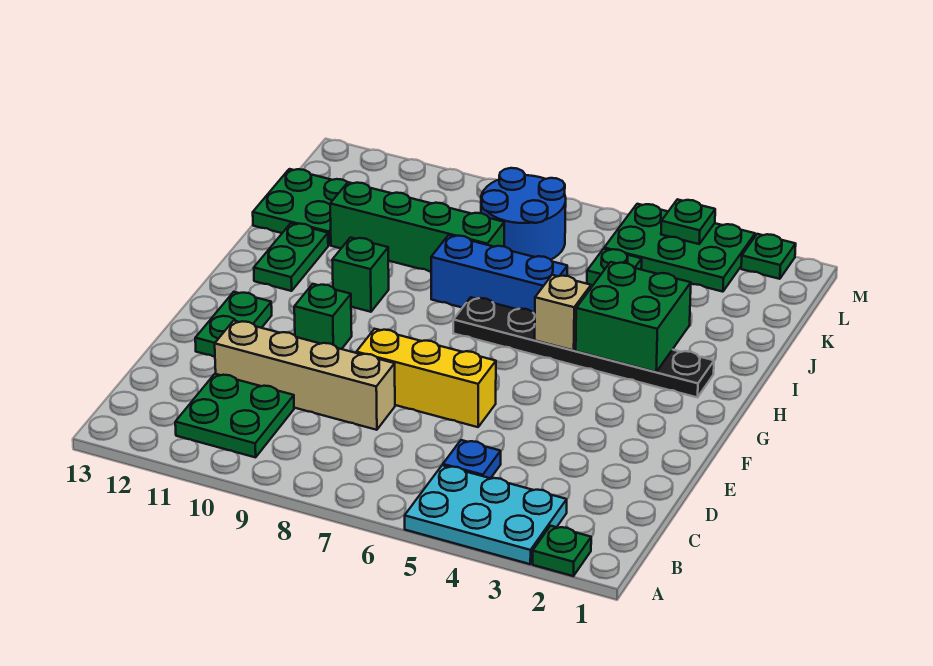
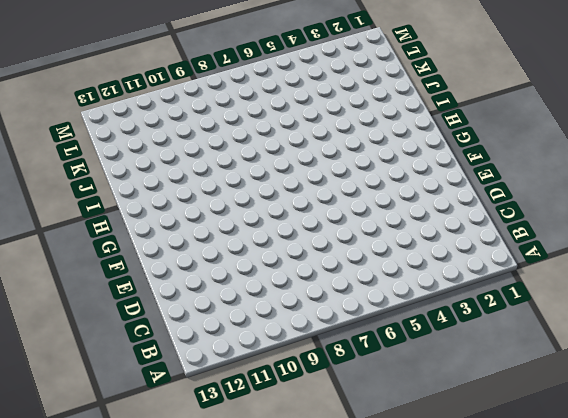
none -> green plate A2 level 1
none -> cyan plate A3:B5 level 1
none -> green plate B10:C11 level 1

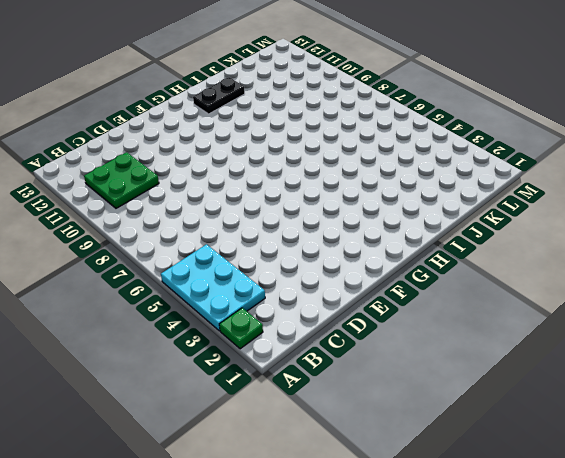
black plate H12:I12 level 1 -> green plate H12:I12 level 1
none -> blue plate C5 level 1
none -> tan brick D8:D11 level 1
none -> yellow brick E6:E8 level 1

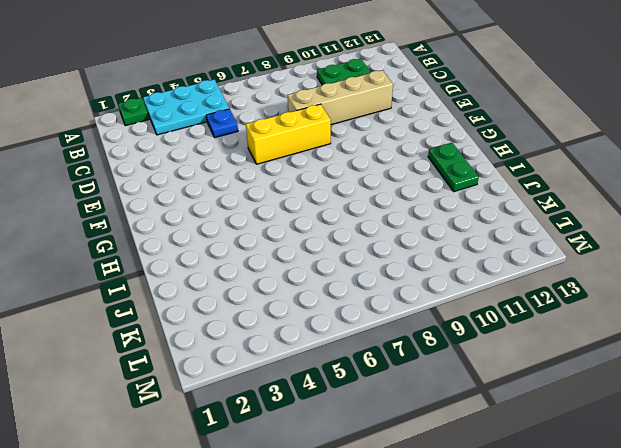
none -> green plate E12:F12 level 1
none -> green brick F10 level 1
none -> black plate H2:H7 level 1

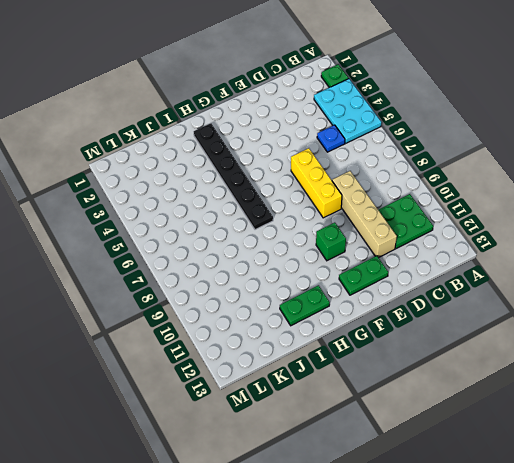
none -> green brick H10 level 1
none -> blue brick I6:I8 level 1
none -> green brick J8:J11 level 1

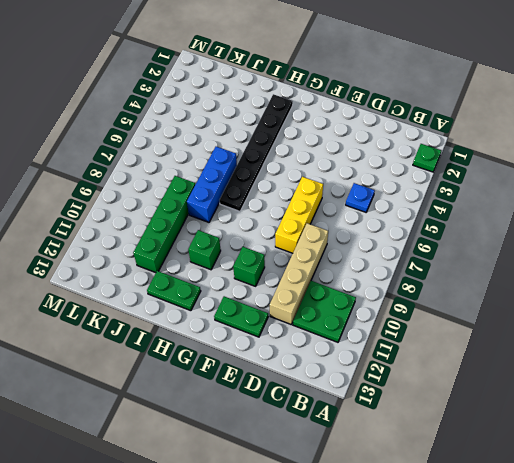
none -> cyan plate A3:B5 level 1
none -> green plate J12:K13 level 1
none -> green plate K5 level 1

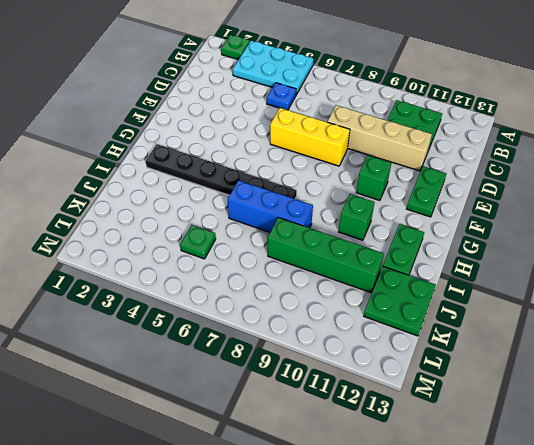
none -> blue round brick K7:L8 level 1
none -> green plate L3:M5 level 1
none -> green plate M2 level 1

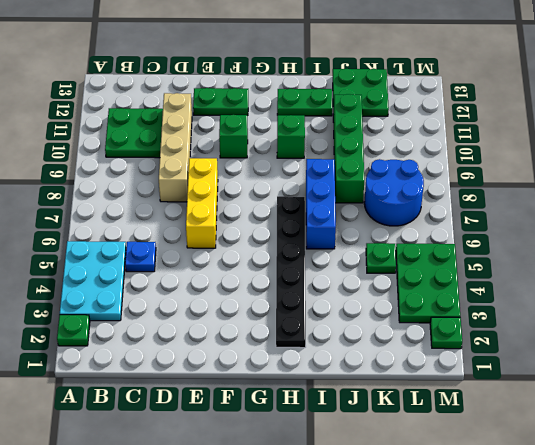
none -> green brick H3:I4 level 2
none -> tan brick H5 level 2
none -> green plate M4 level 2

